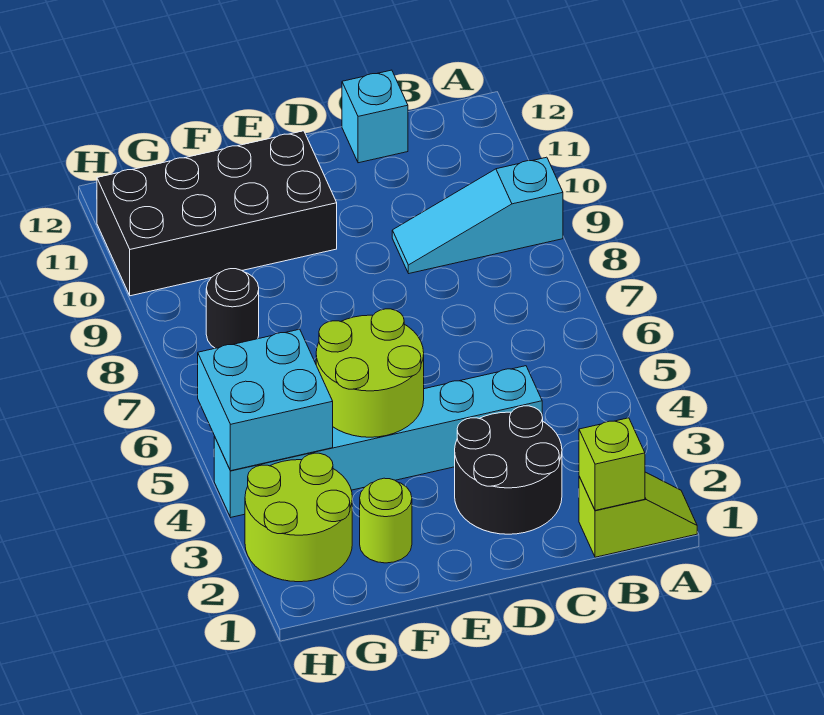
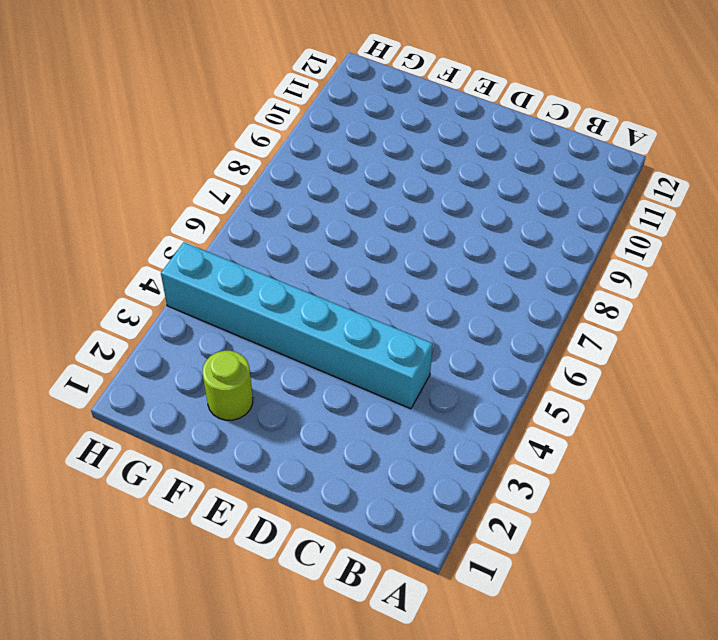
none -> lime slope A1:B1 level 1 top B
none -> cyan slope A9:C9 level 1 top A
none -> black round brick C2:D3 level 1

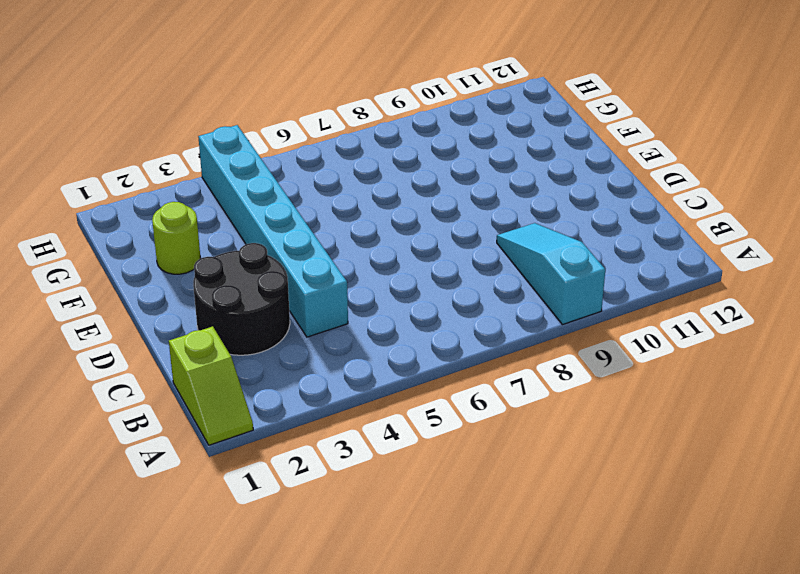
none -> cyan brick C12 level 1
none -> black brick E10:H11 level 1
none -> lime round brick G2:H3 level 1

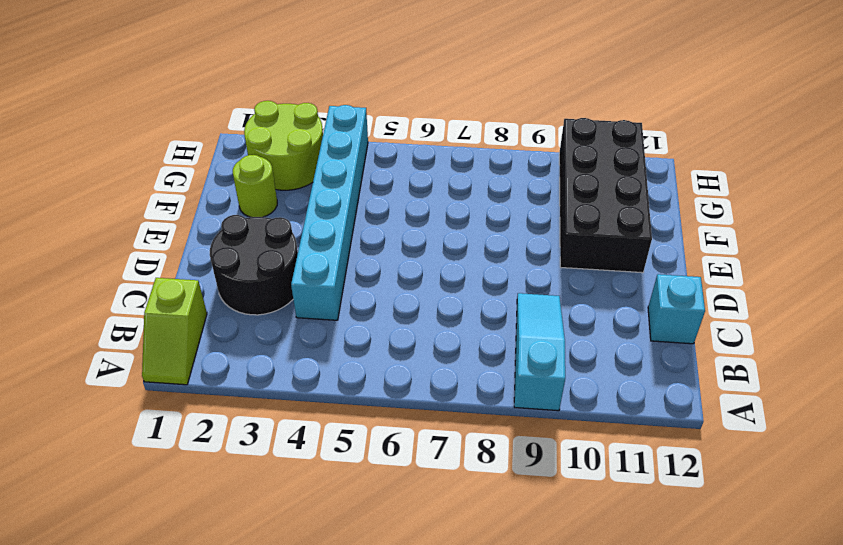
none -> black round brick G8 level 1
none -> lime brick B1 level 2
none -> lime round brick E4:F5 level 2

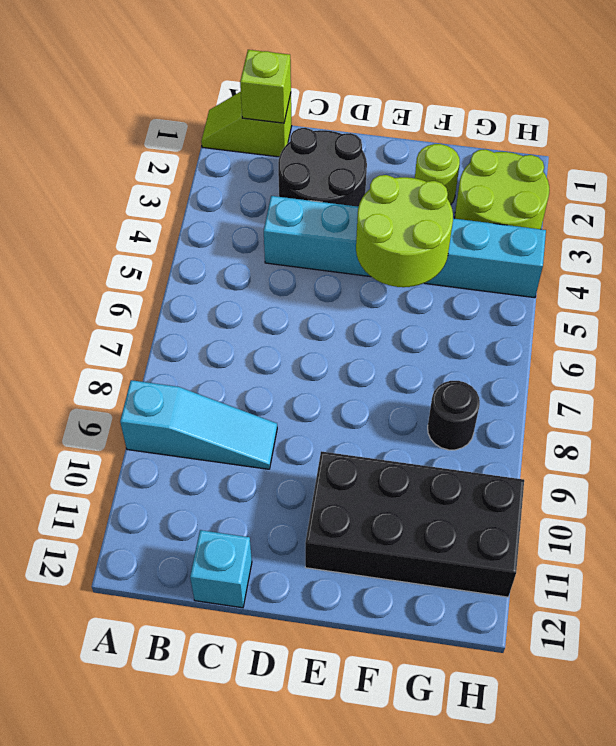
none -> cyan brick G4:H5 level 2

